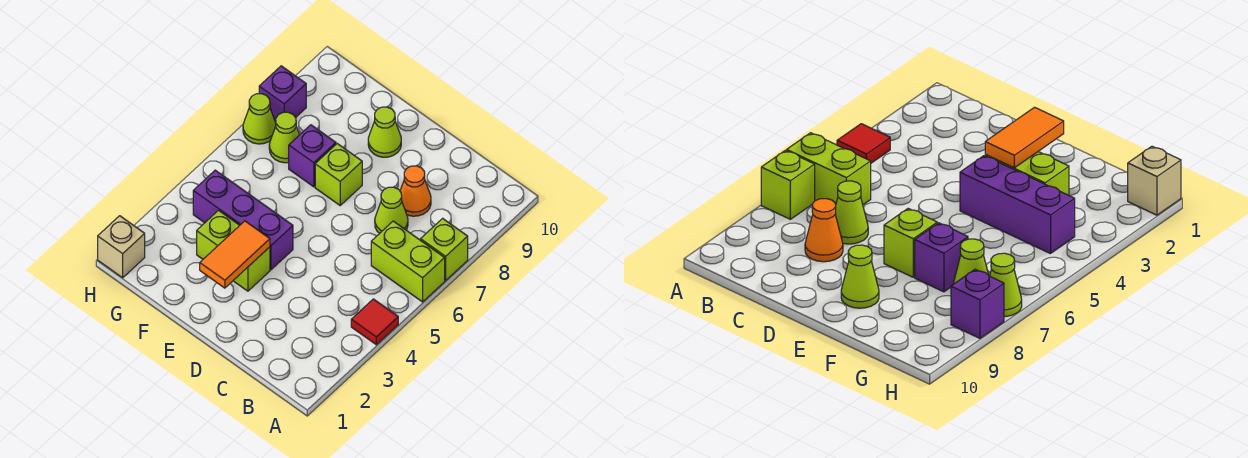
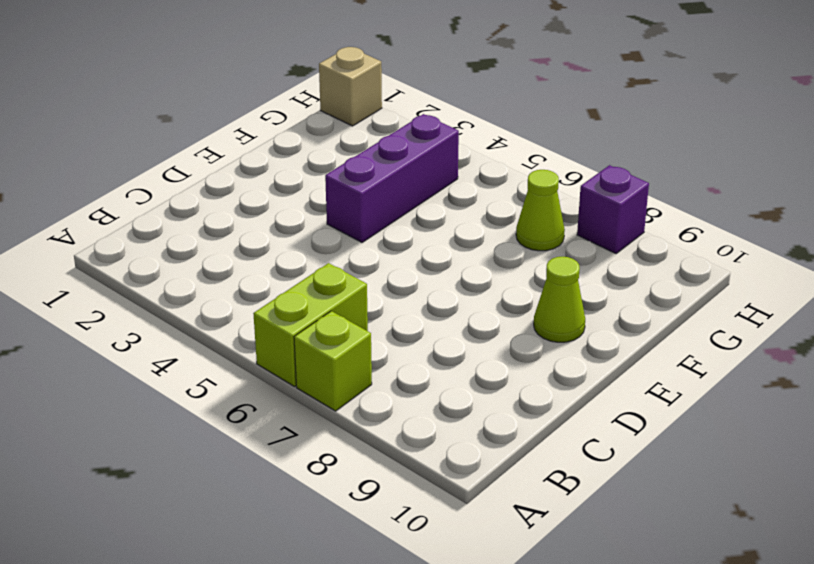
none -> red tile A4 level 1
none -> lime cone C7 level 1
none -> orange cone C8 level 1

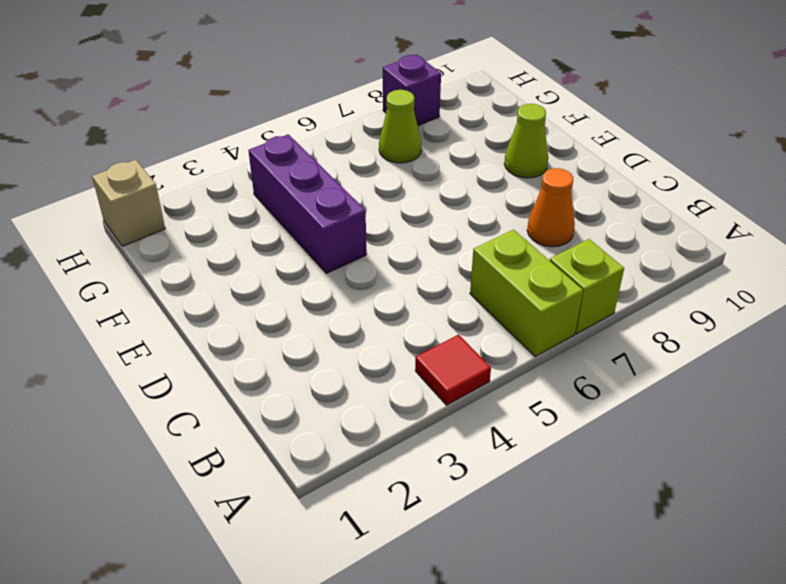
none -> lime cone C7 level 1
none -> lime brick E3:F3 level 1
none -> lime brick E7 level 1

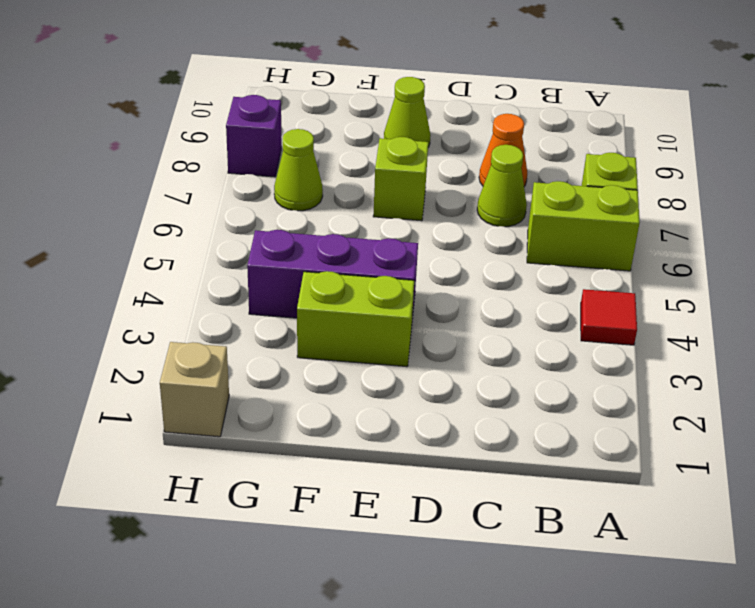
none -> purple brick F7 level 1
none -> lime cone H7 level 1
none -> orange tile E2:E3 level 2

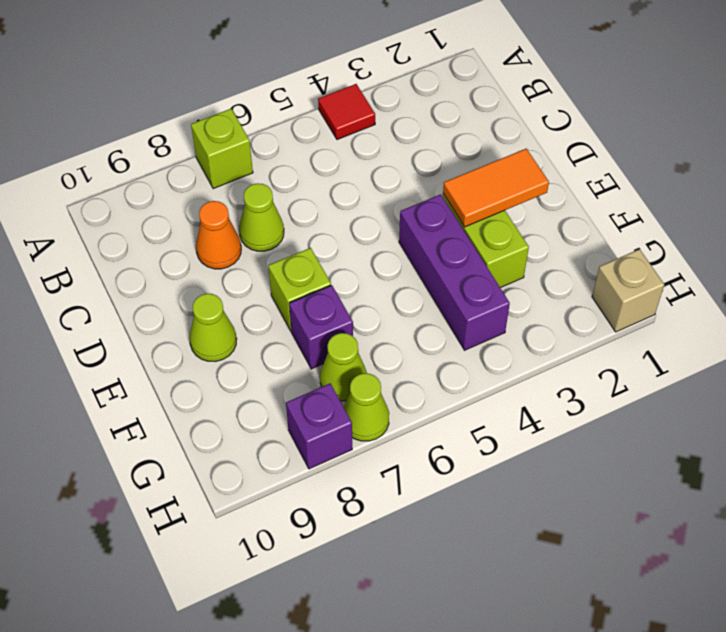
none -> lime brick A6:B6 level 1

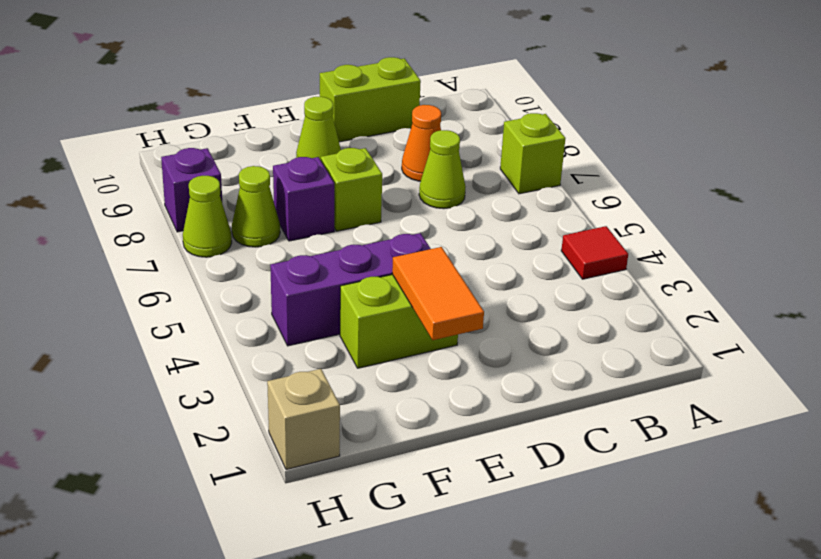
lime brick C10:D10 level 1 -> lime brick A6:B6 level 1

